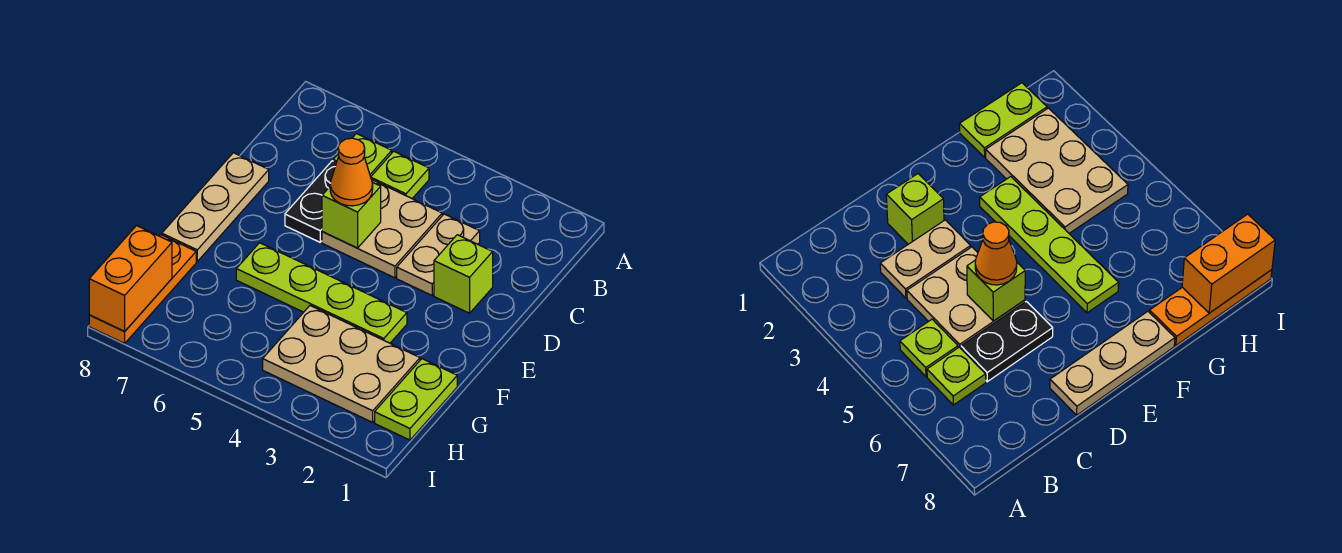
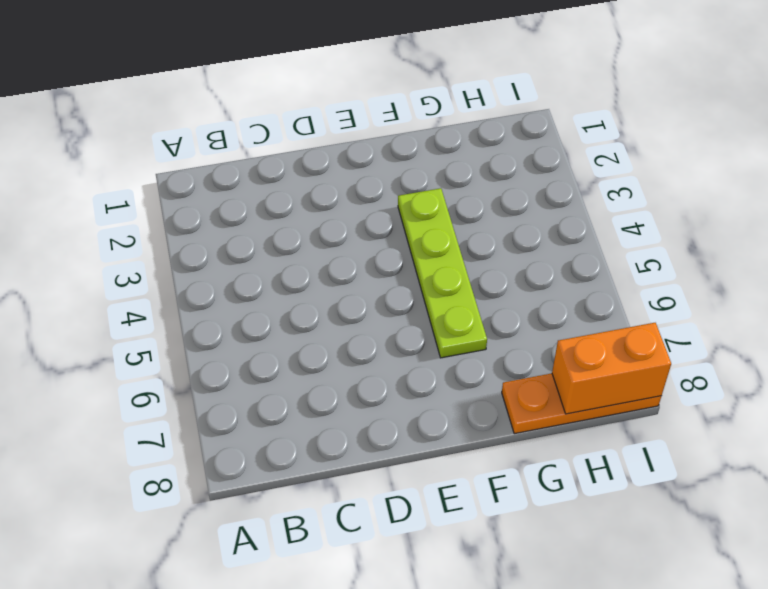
none -> lime plate B5 level 1
none -> lime plate B6 level 1
none -> tan plate C3:D3 level 1

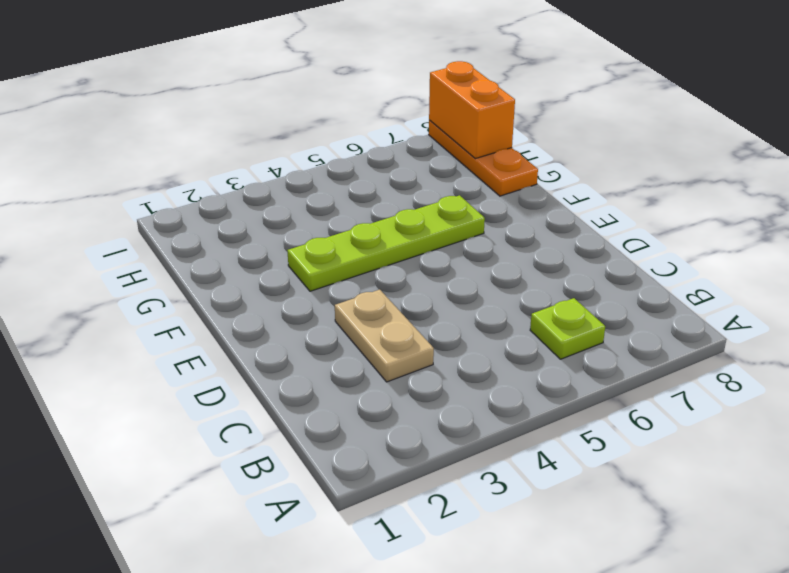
none -> lime plate B5 level 1
none -> tan plate C4:D5 level 1
none -> black plate C6:D6 level 1

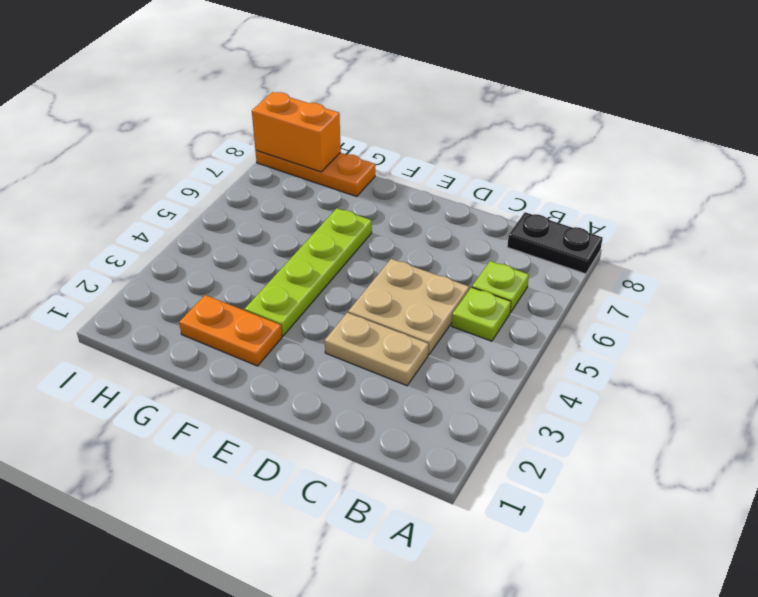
black plate A8:B8 level 1 -> black plate C6:D6 level 1
orange plate F2:G2 level 1 -> tan plate G2:H4 level 1
none -> lime brick D2 level 1
none -> tan plate D8:F8 level 1
none -> lime plate G1:H1 level 1

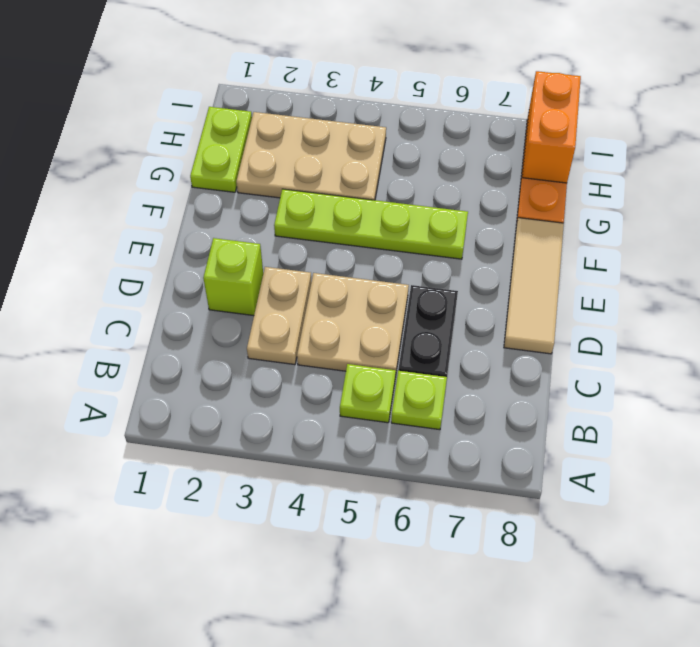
tan tile D8:F8 level 1 -> tan plate D8:F8 level 1
none -> lime brick D5 level 2
none -> orange cone D5 level 3

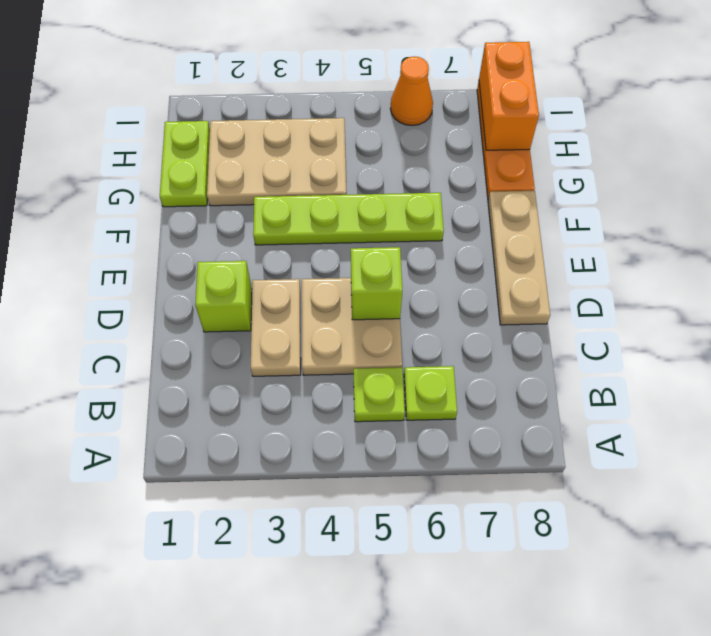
orange cone I6 level 1 -> orange cone D5 level 3
none -> black plate C6:D6 level 1

